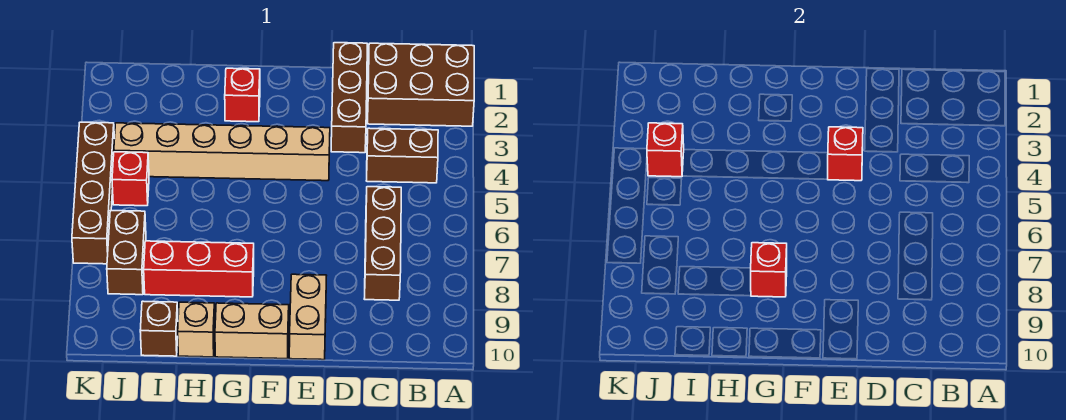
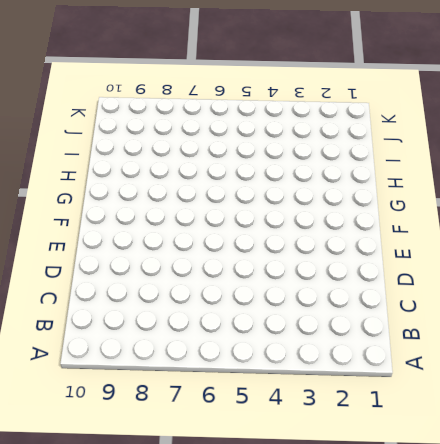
none -> brown brick A1:C2 level 1
none -> brown brick B4:C4 level 1
none -> brown brick C6:C8 level 1

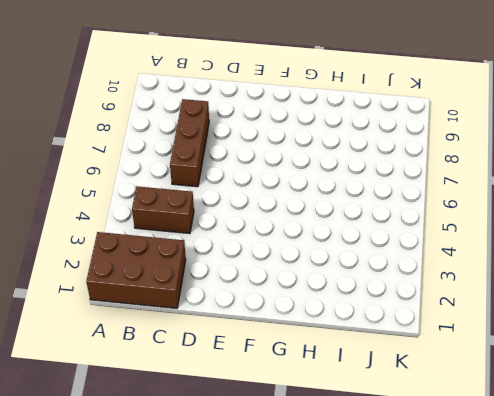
none -> brown brick D1:D3 level 1
none -> tan brick E4:J4 level 1
none -> tan brick E9:E10 level 1

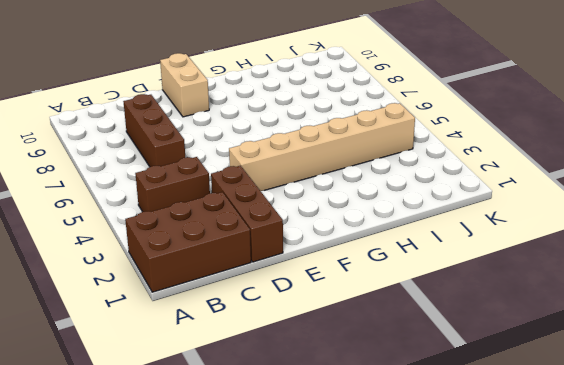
none -> tan brick F10:G10 level 1
none -> red brick G2 level 1
none -> red brick G8:I8 level 1

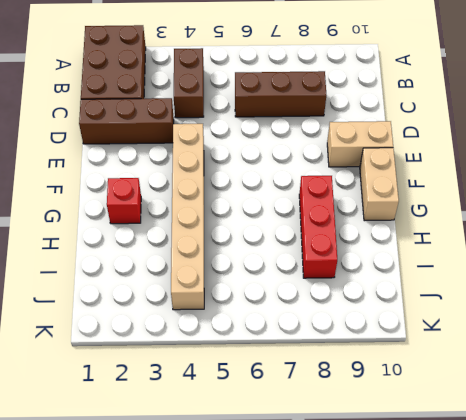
none -> tan brick H10 level 1
none -> brown brick I10 level 1
none -> red brick J5 level 1

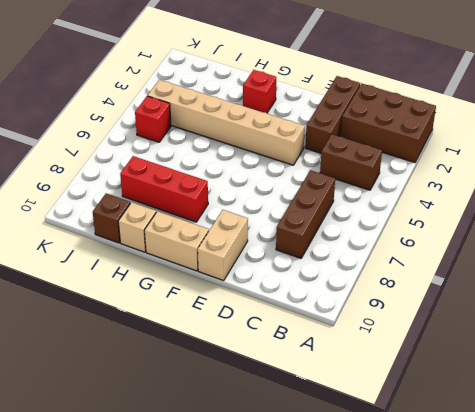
none -> brown brick J7:J8 level 1
none -> brown brick K4:K7 level 1
none -> red brick E4 level 2

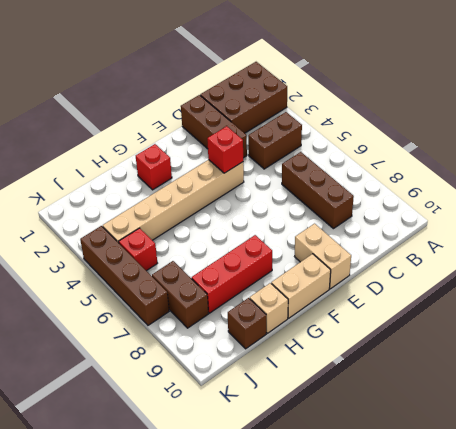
none -> red brick G8 level 2
none -> red brick J4 level 2

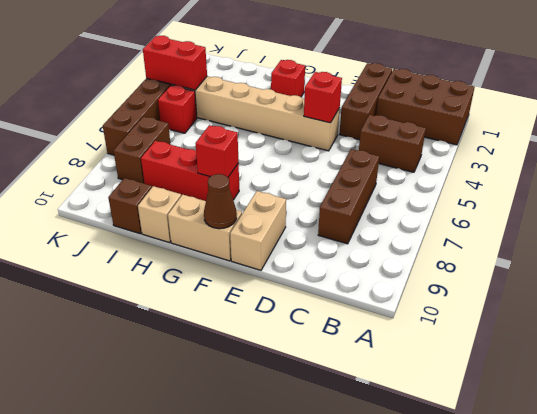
brown cone F10 level 2 -> none
red brick J4:K4 level 2 -> red brick J4 level 2

